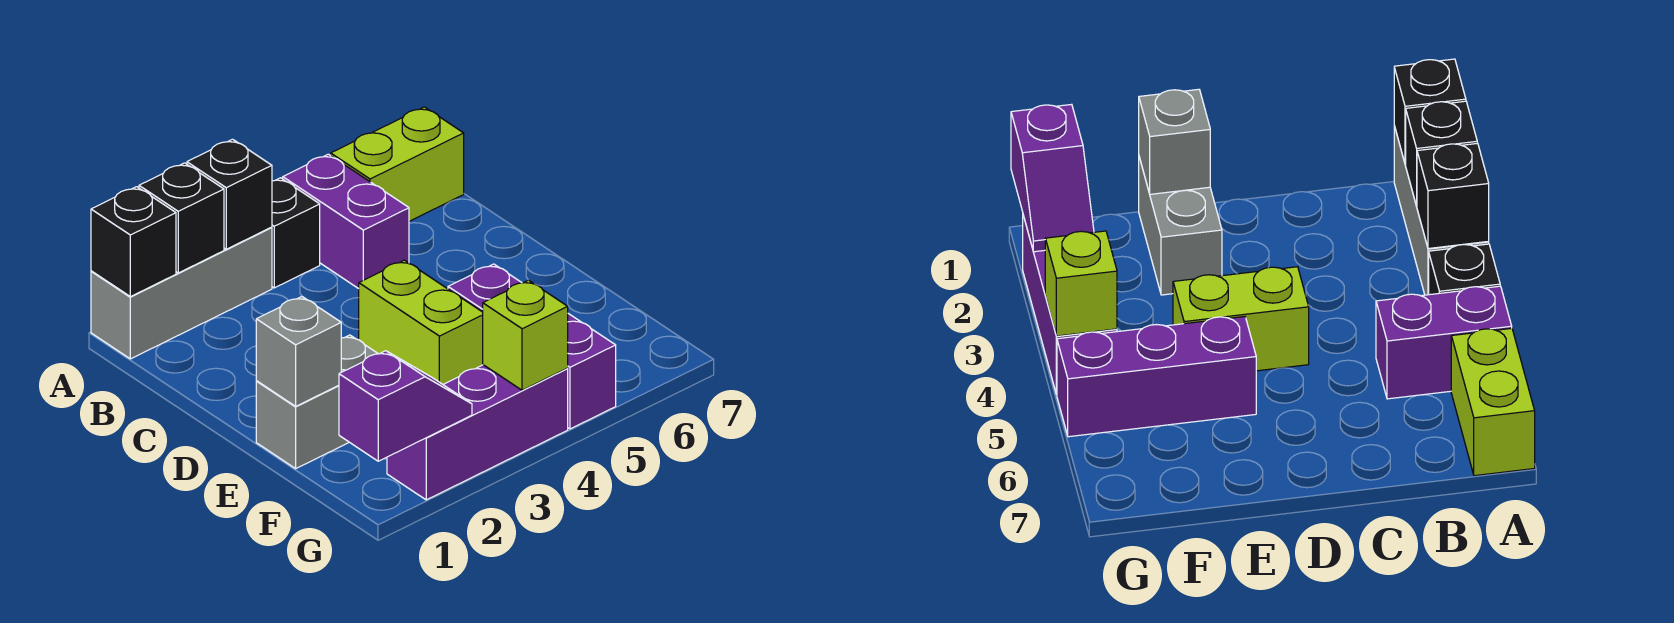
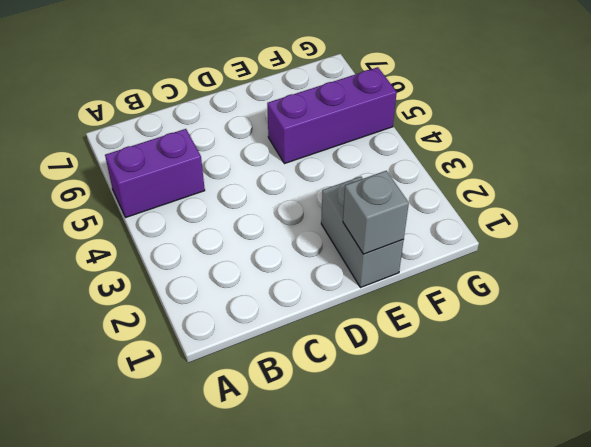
none -> grey brick A1:A3 level 1
none -> black brick A4 level 1
none -> lime brick A6:A7 level 1

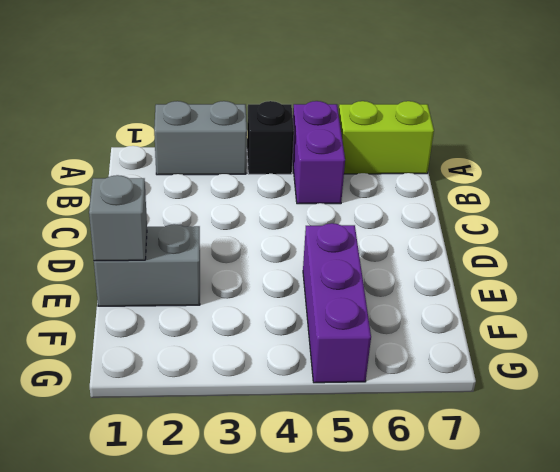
grey brick A2:A3 level 1 -> grey brick A1:A3 level 1
none -> lime brick D4:E4 level 1
none -> purple brick G2:G4 level 1
none -> black brick A1 level 2

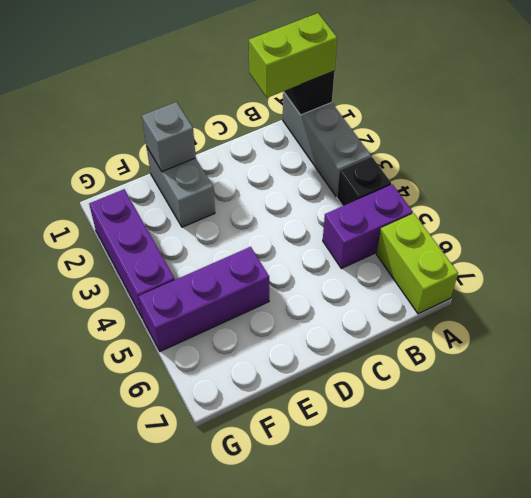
lime brick A1:B1 level 3 -> lime brick D4:E4 level 1
none -> black brick A2 level 2
none -> black brick A3 level 2
none -> purple slope G1:G2 level 2 top 1

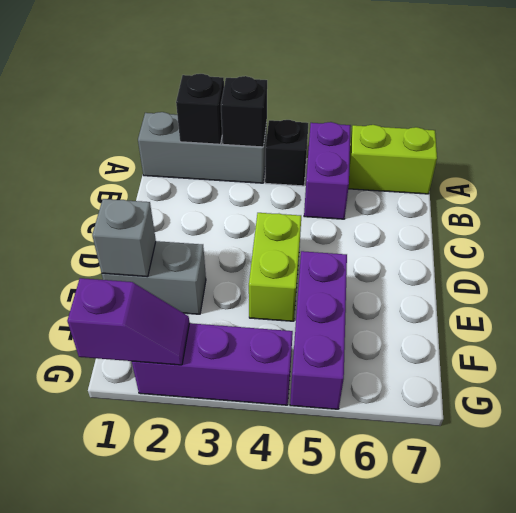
none -> black brick A1 level 2
none -> lime brick G4 level 2

